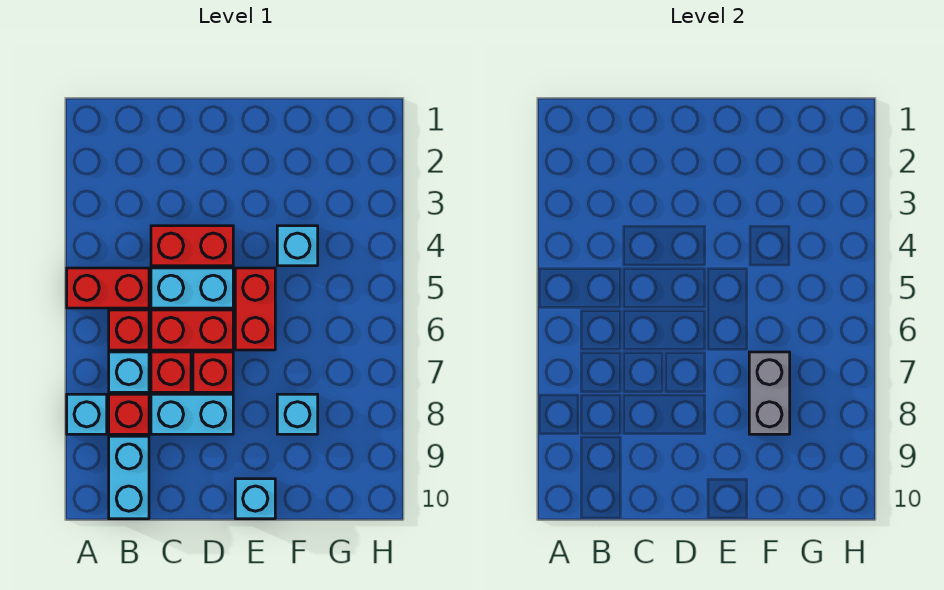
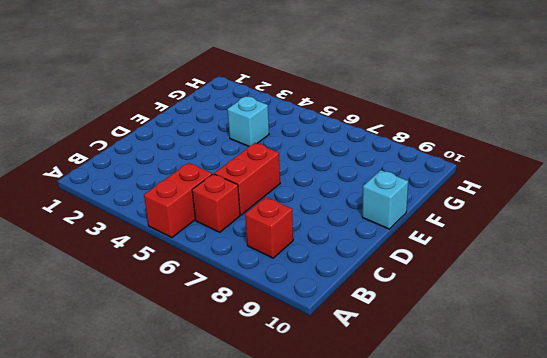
none -> cyan brick A8 level 1
none -> cyan brick B7 level 1
none -> cyan brick B9:B10 level 1

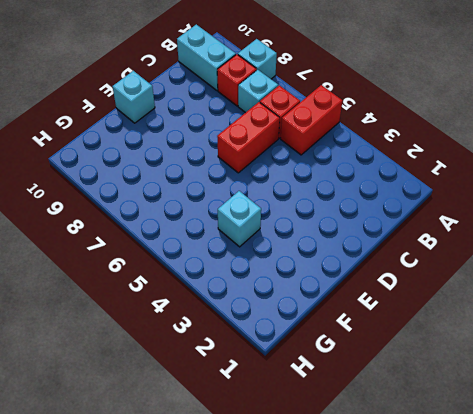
none -> red brick C4:D4 level 1
none -> cyan brick C5:D5 level 1
none -> red brick C7 level 1

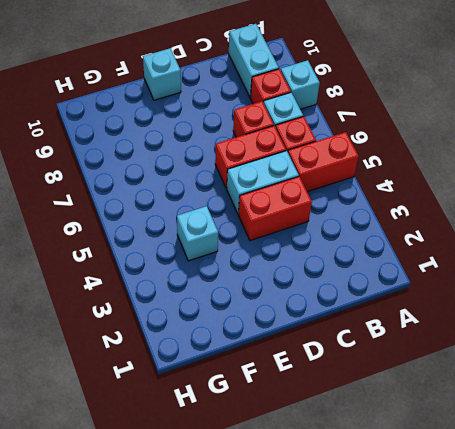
none -> cyan brick C8:D8 level 1
none -> red brick D7 level 1
none -> red brick E5:E6 level 1

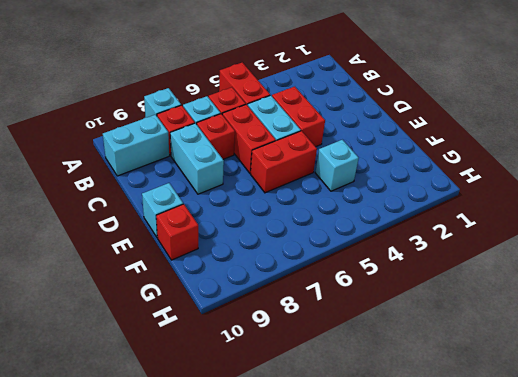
red brick F10 level 1 -> red brick D7 level 1
none -> cyan brick F8 level 1
none -> grey brick F7:F8 level 2

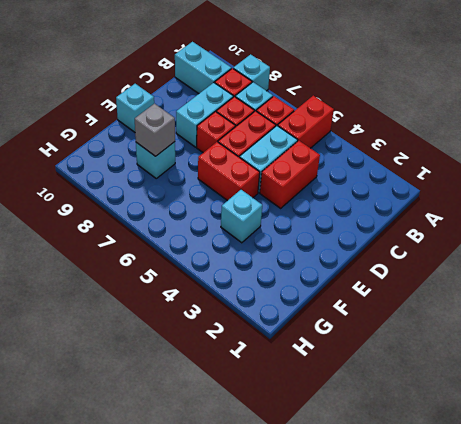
grey brick F8 level 2 -> grey brick F7:F8 level 2

